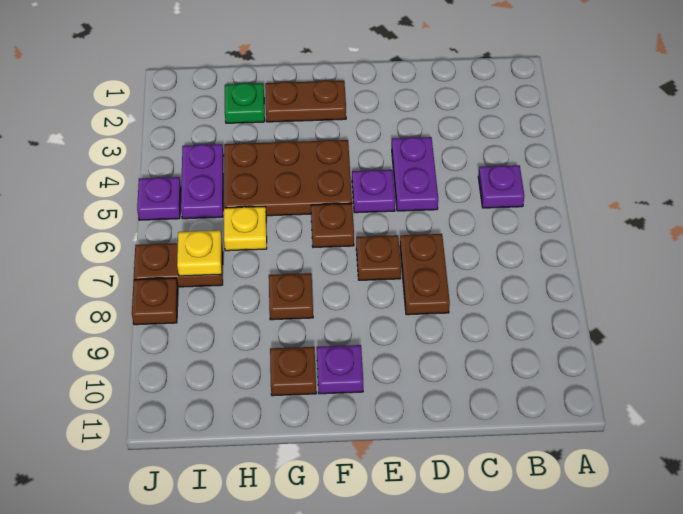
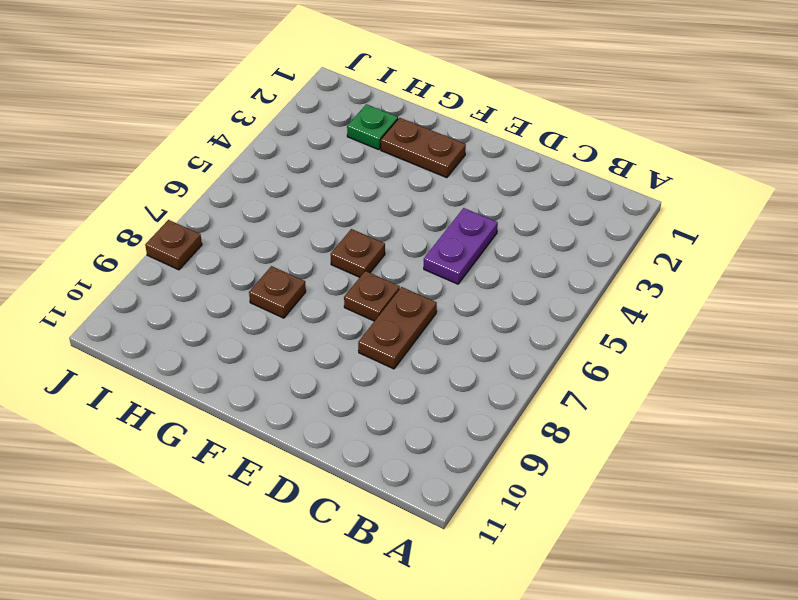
none -> purple plate B5 level 1
none -> purple plate E5 level 1
none -> brown plate F4:H5 level 1

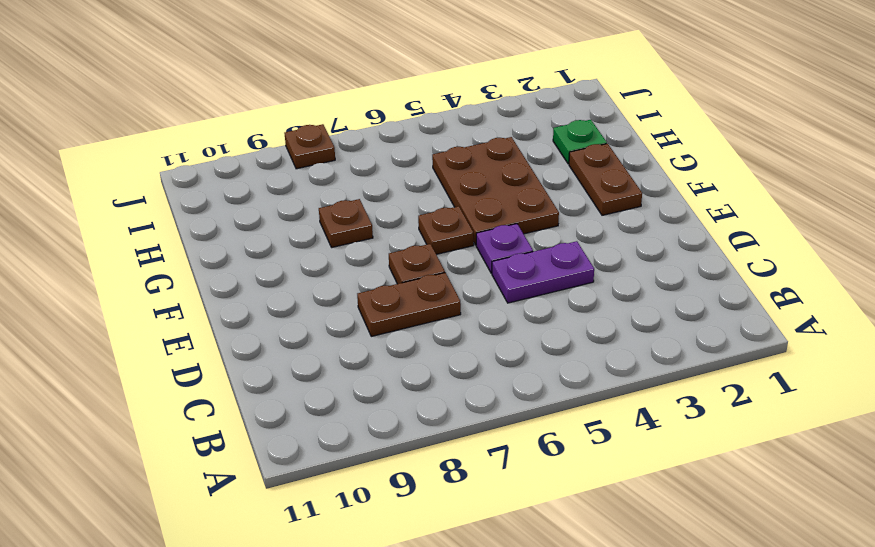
none -> purple plate B5 level 1
none -> purple plate F10 level 1
none -> brown plate G10 level 1

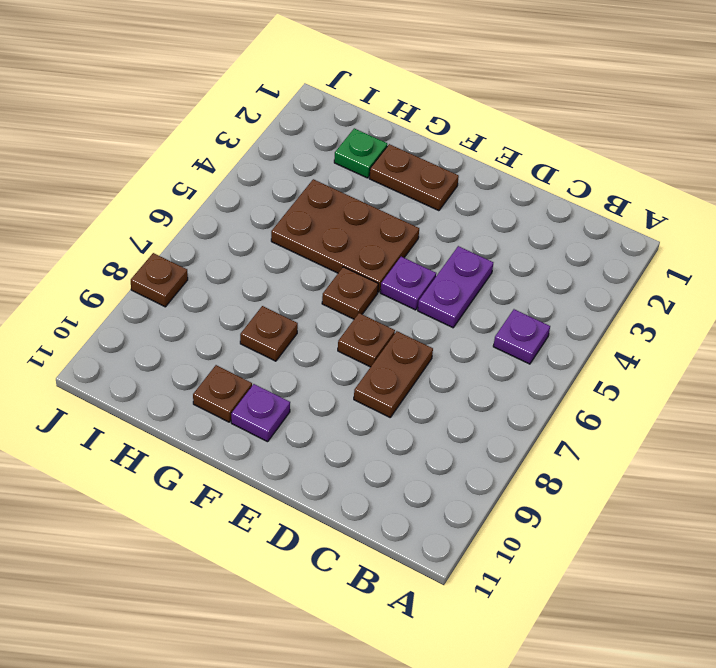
none -> yellow plate H6 level 1
none -> purple plate I4:I5 level 1
none -> brown plate I7:J7 level 1

